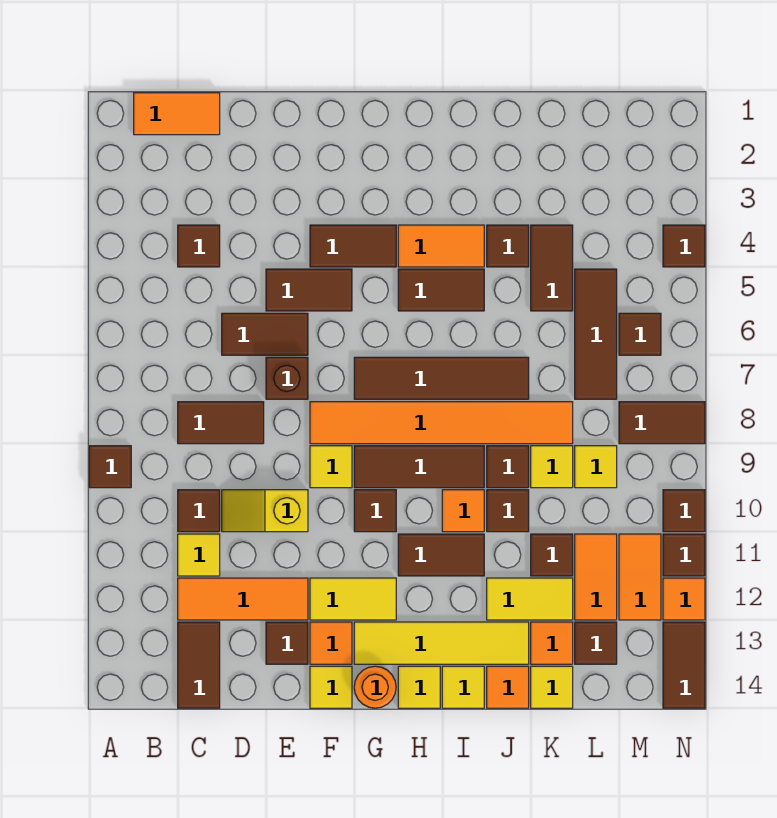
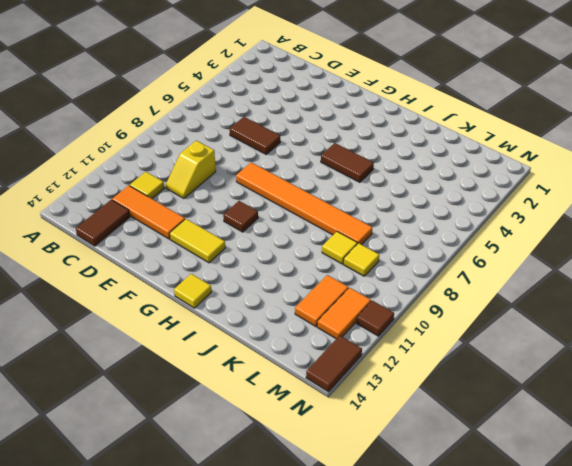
yellow slope D9:D10 level 1 top 9 -> yellow slope D10:E10 level 1 top E
none -> brown tile A9 level 1
none -> orange tile B1:C1 level 1
none -> brown tile C4 level 1
none -> brown tile C8:D8 level 1

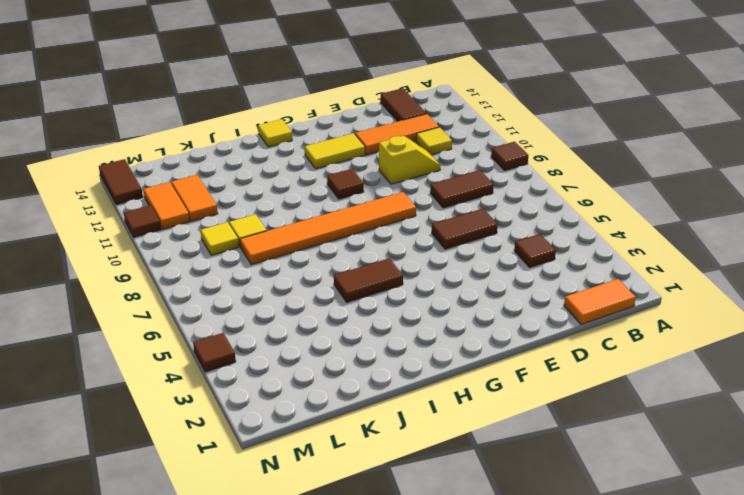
none -> brown tile C10 level 1
none -> brown tile E5:F5 level 1
none -> brown brick E7 level 1
none -> brown tile E13 level 1

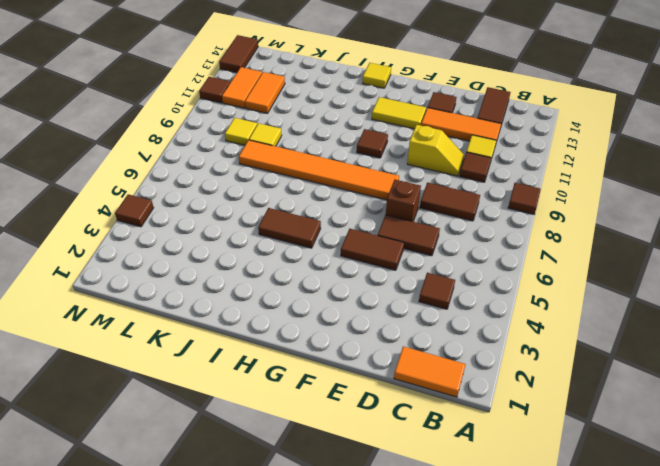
none -> brown tile F4:G4 level 1
none -> yellow tile F9 level 1
none -> orange tile F13 level 1
none -> yellow tile F14 level 1

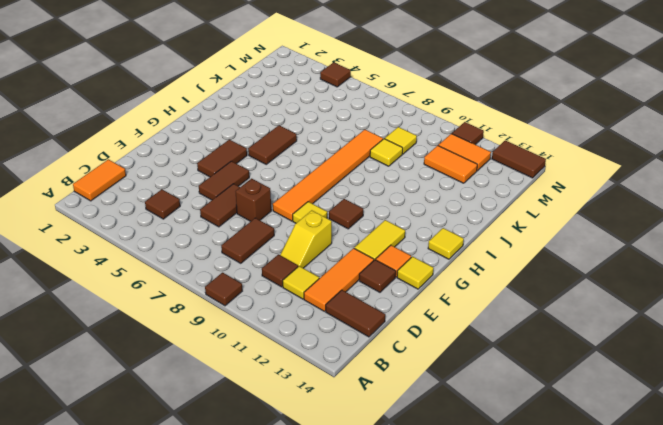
none -> brown tile G7:J7 level 1
none -> brown tile G9:I9 level 1
none -> yellow tile G13:J13 level 1
none -> orange round brick G14 level 1

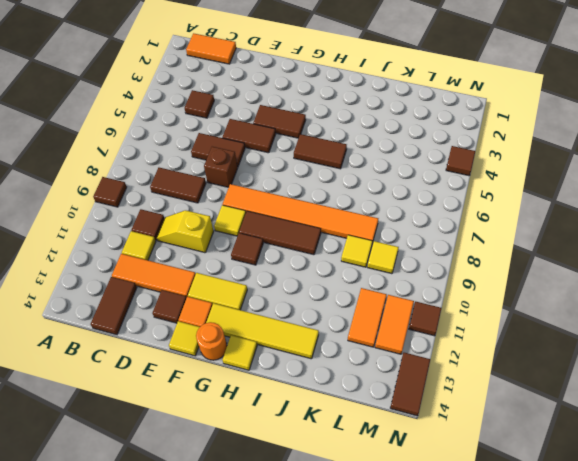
none -> brown tile G7:J7 level 1
none -> orange tile H4:I4 level 1
none -> brown tile H11:I11 level 1
none -> orange tile I10 level 1

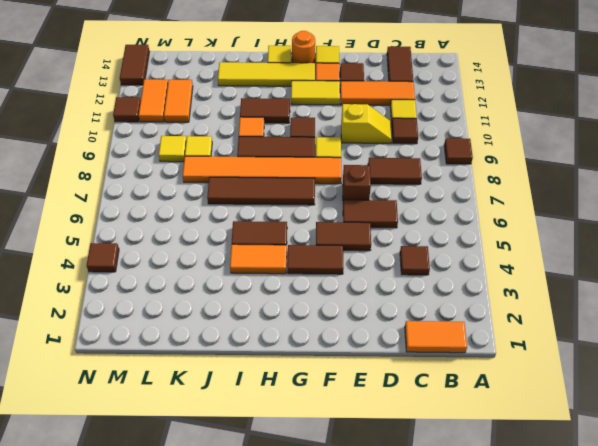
none -> yellow tile I14 level 1
none -> brown tile J4 level 1
none -> brown tile J9 level 1
none -> brown tile J10 level 1

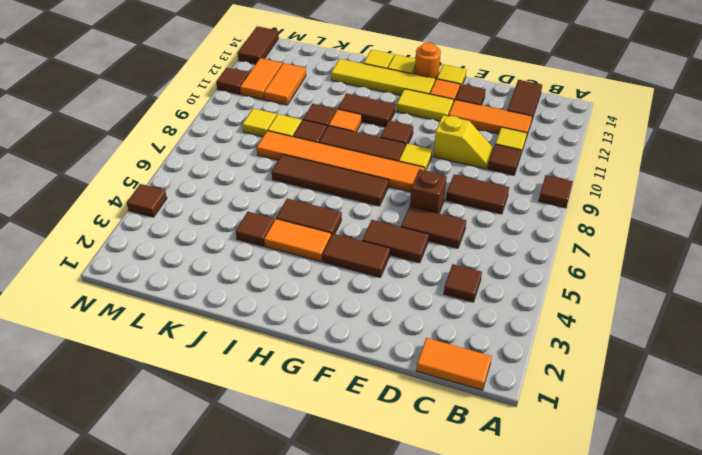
none -> yellow tile J12:K12 level 1
none -> orange tile J14 level 1
none -> brown tile K4:K5 level 1
none -> brown tile K11 level 1

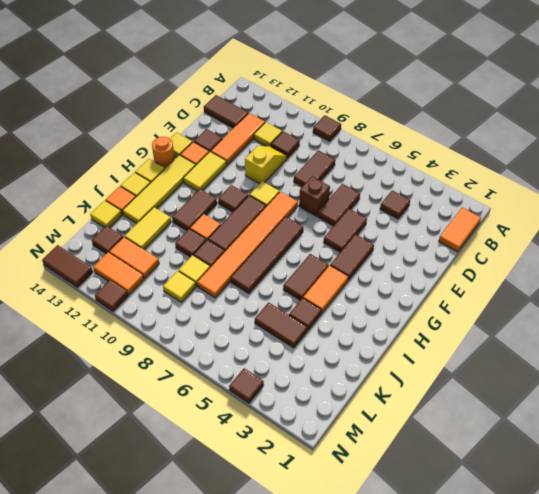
none -> brown tile K11 level 1
none -> orange tile K13 level 1
none -> brown tile L5:L7 level 1
none -> brown tile M6 level 1

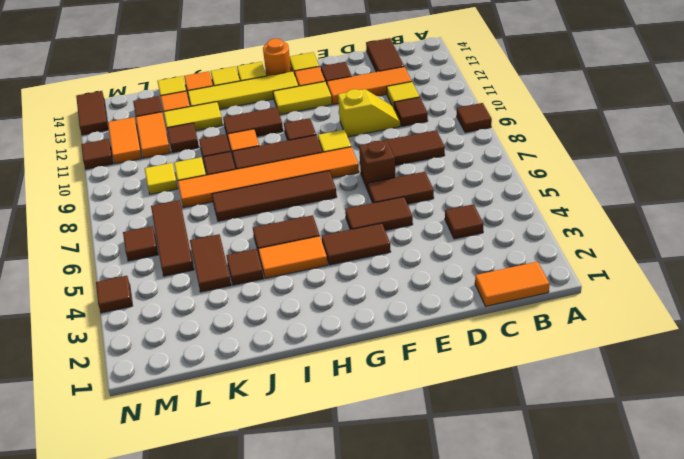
none -> brown tile M8:N8 level 1
none -> brown tile N10 level 1
none -> orange tile N12 level 1

